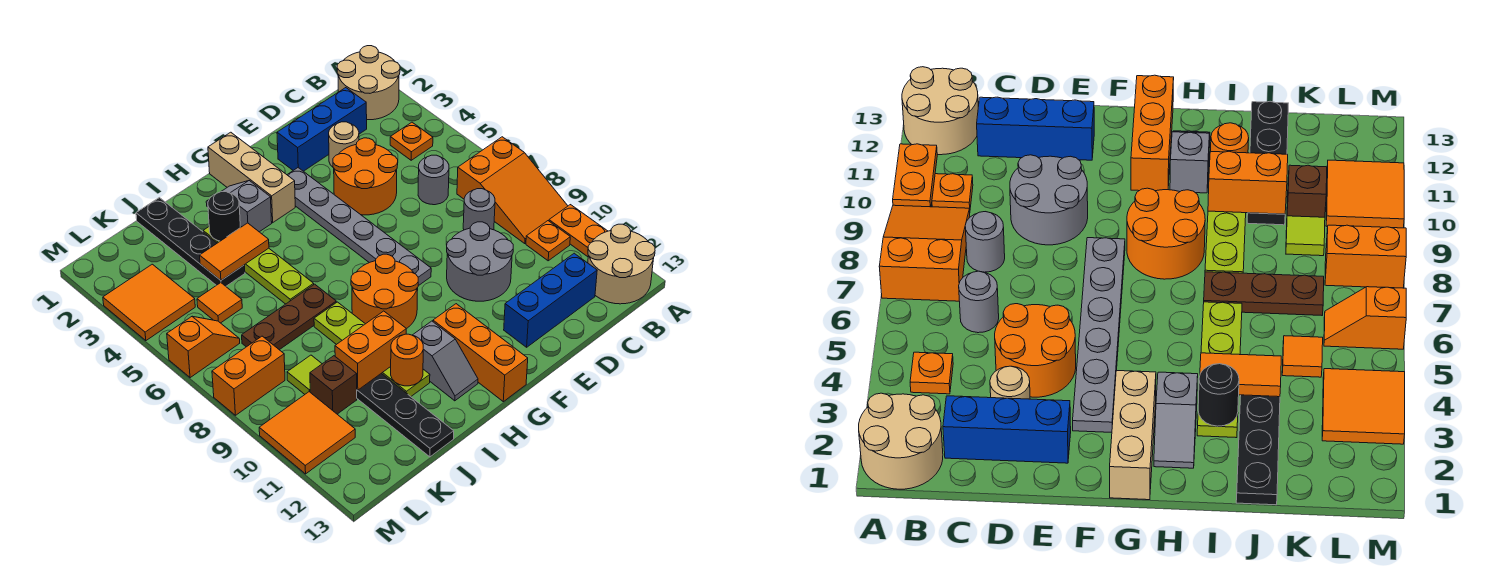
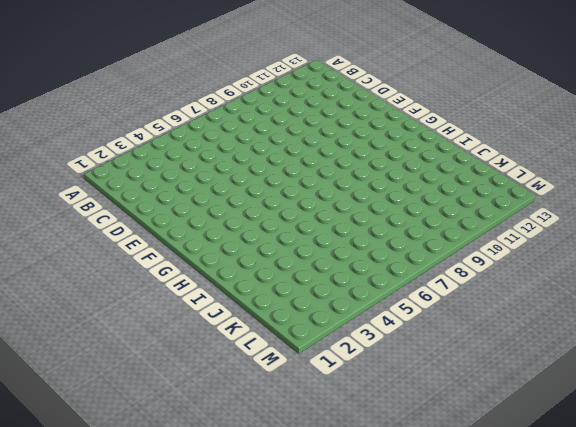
none -> tan round brick A1:B2 level 1
none -> orange slope A7:B9 level 1 top 7
none -> orange plate A10:A11 level 1
none -> tan round brick A12:B13 level 1

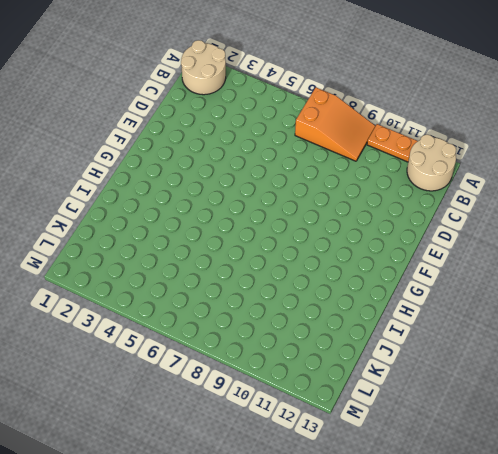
none -> orange plate B4 level 1
none -> orange plate B10 level 1
none -> blue brick C2:E2 level 1
none -> grey round brick C6 level 1

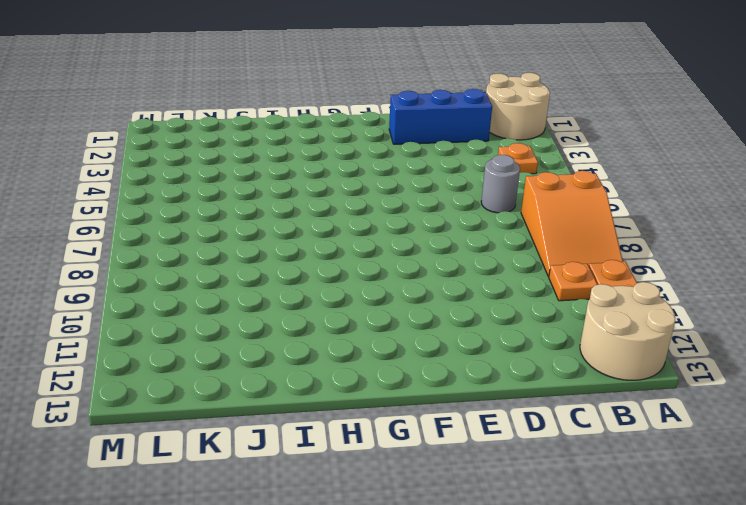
none -> grey round brick C8 level 1
none -> blue brick C12:E12 level 1
none -> tan round brick D3 level 1
none -> orange round brick D4:E5 level 1

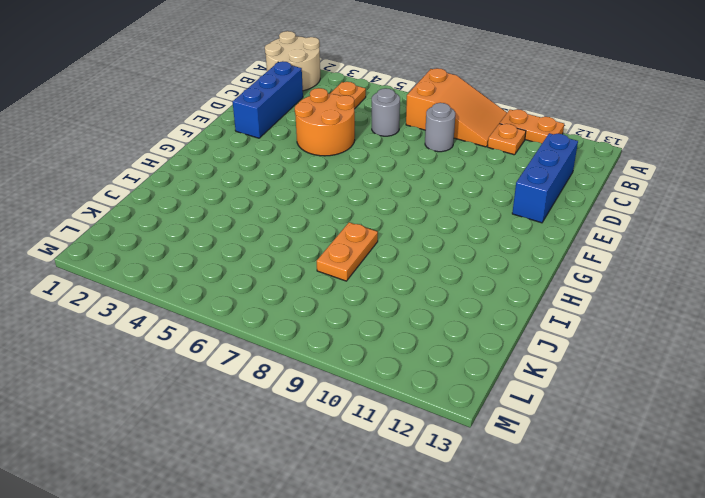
orange plate I8:J8 level 1 -> lime plate I8:I11 level 1
none -> tan round brick A12:B13 level 1
none -> tan round brick D3 level 1
none -> grey round brick D9:E10 level 1
none -> grey plate F3:F8 level 1

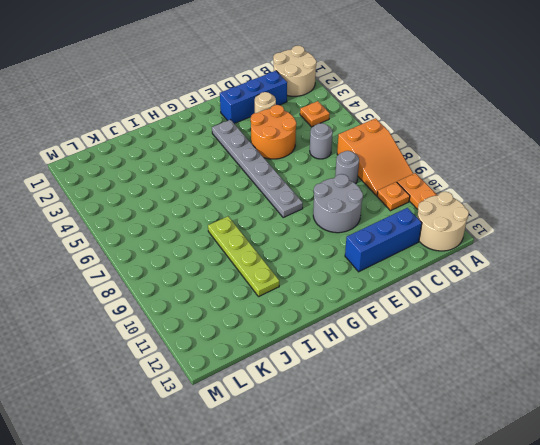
none -> tan brick G1:G3 level 1
none -> orange round brick G8:H9 level 1
none -> orange brick G11:G13 level 1
none -> grey slope H2:H3 level 1 top 3

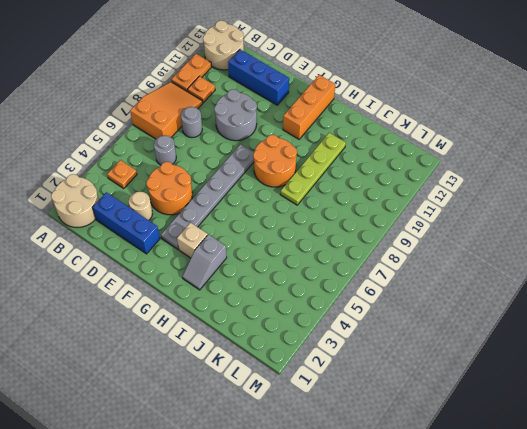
tan brick G3 level 1 -> tan brick G1:G3 level 1
none -> grey slope H11:H12 level 1 top 11
none -> lime plate I3:I6 level 1
none -> brown plate I7:K7 level 1
none -> black plate J1:J4 level 1

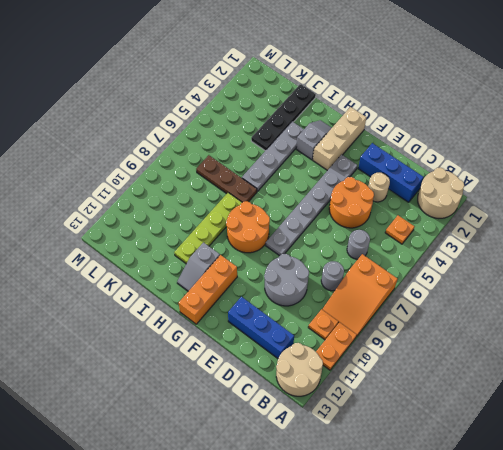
grey plate I3:I6 level 1 -> lime plate I3:I6 level 1
none -> black plate J10:J13 level 1
none -> orange tile K5 level 1
none -> lime tile K9 level 1
none -> brown brick K10 level 1

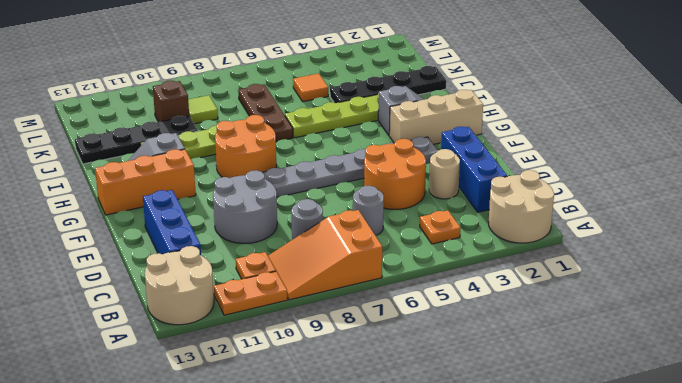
none -> orange tile L3:M4 level 1
none -> orange slope L6:M6 level 1 top M
none -> orange brick L8:M8 level 1
none -> orange tile L10:M11 level 1

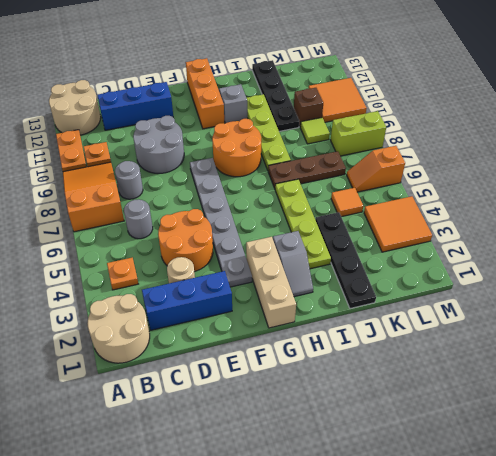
lime brick L8:M8 level 1 -> orange brick L8:M8 level 1
none -> black round brick I3 level 2
none -> orange tile I4:J4 level 2
none -> orange brick I10:J10 level 2
none -> orange round brick I11 level 2

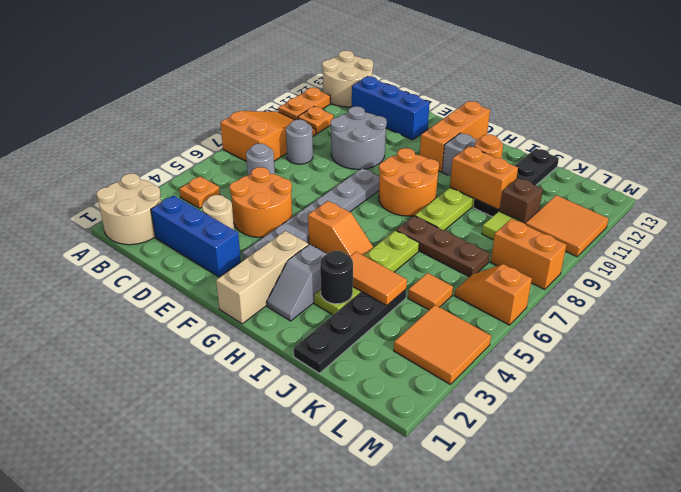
orange slope G5:H5 level 1 top G -> none

